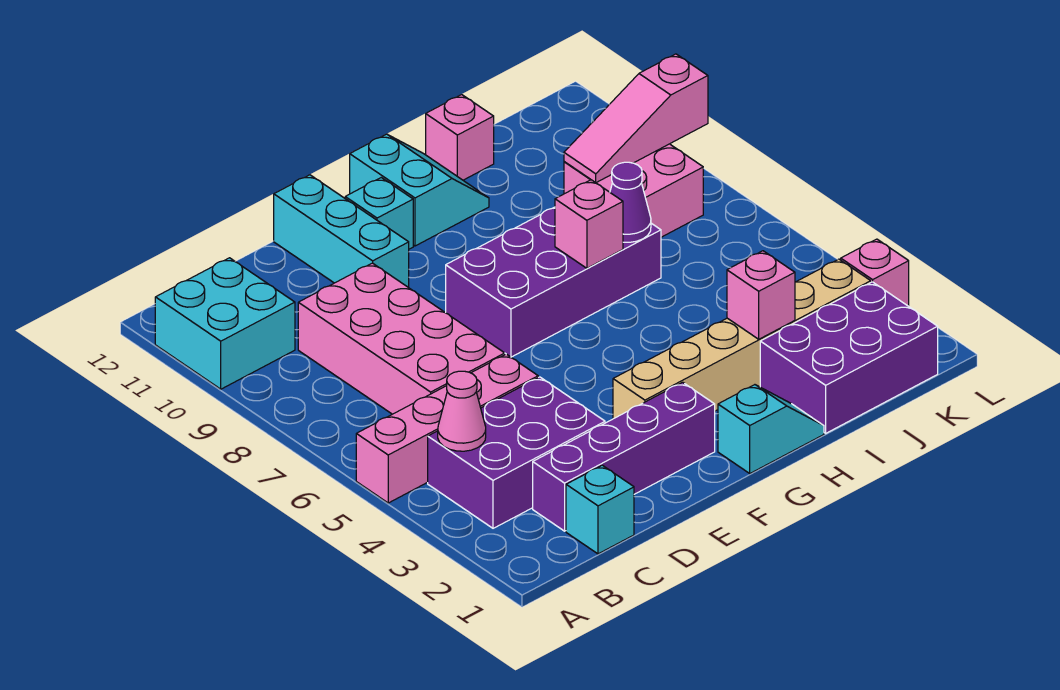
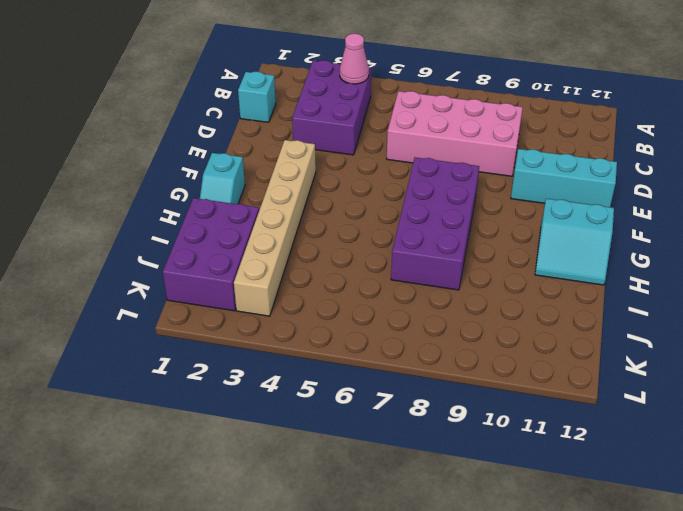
none -> pink brick A5:D5 level 1
none -> cyan brick A10:B11 level 1
none -> purple brick C2:F2 level 1

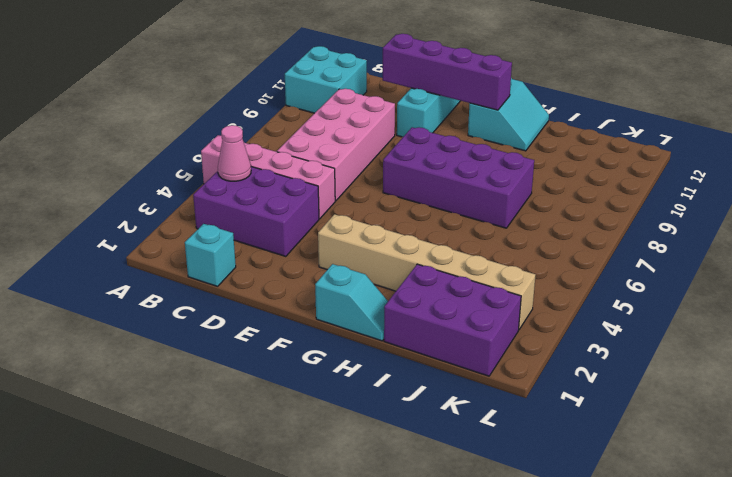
purple brick D11:G11 level 2 -> purple brick C2:F2 level 1
none -> cyan brick F11 level 1
none -> pink brick I12 level 1
none -> pink brick J8:K9 level 1

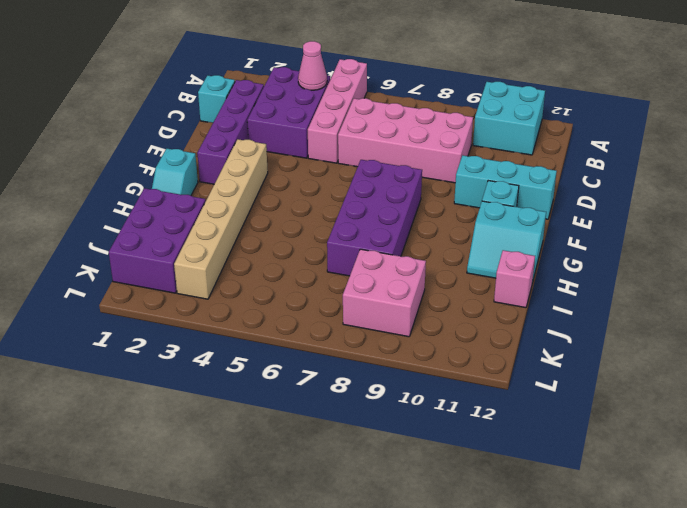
none -> pink brick L3 level 1
none -> pink brick H7 level 2
none -> pink brick I3 level 2

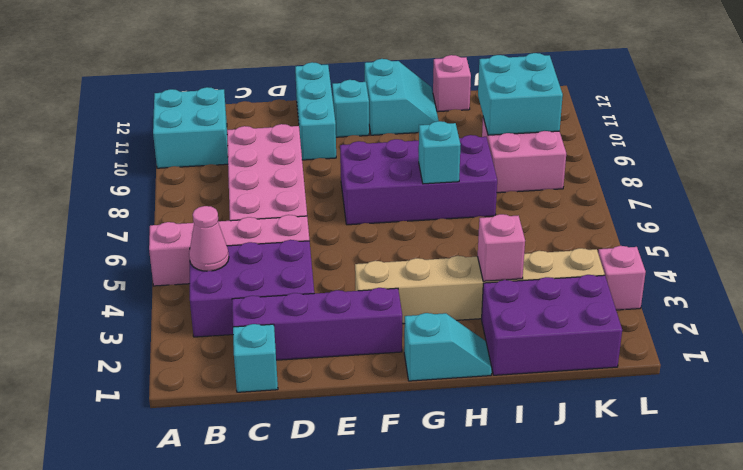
cyan brick H7 level 2 -> pink brick H7 level 2
cyan brick J9:K10 level 2 -> pink slope J9:L9 level 2 top L
none -> purple cone I7 level 2

